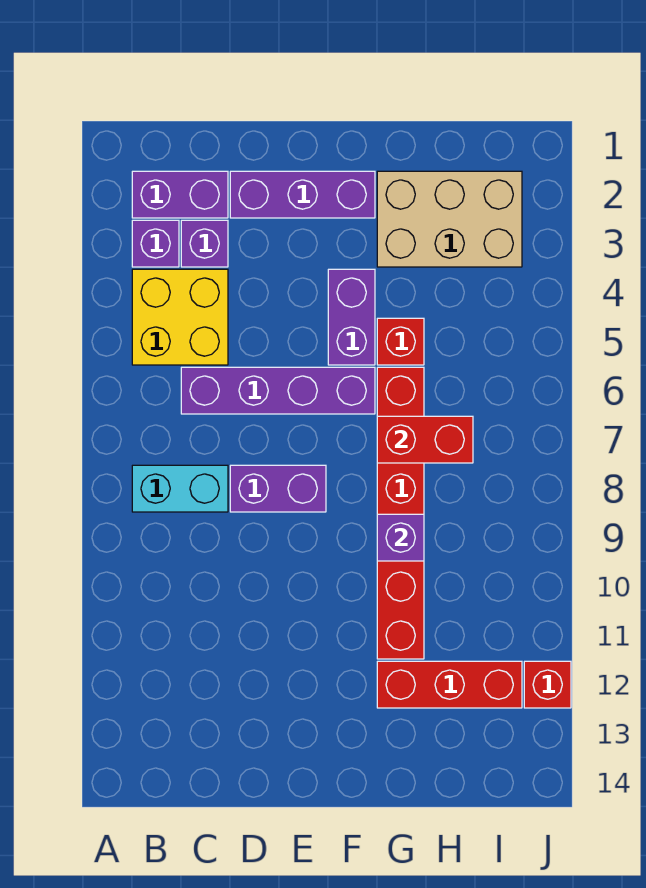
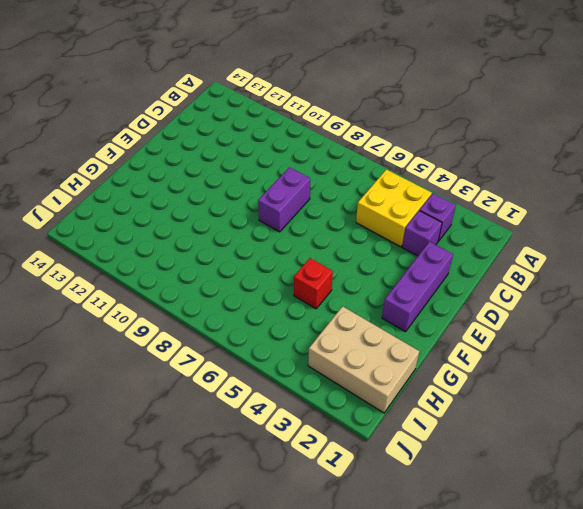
tan brick H1:I3 level 1 -> tan brick G2:I3 level 1
none -> purple brick B2:C2 level 1
none -> cyan brick B8:C8 level 1
none -> purple brick C6:F6 level 1

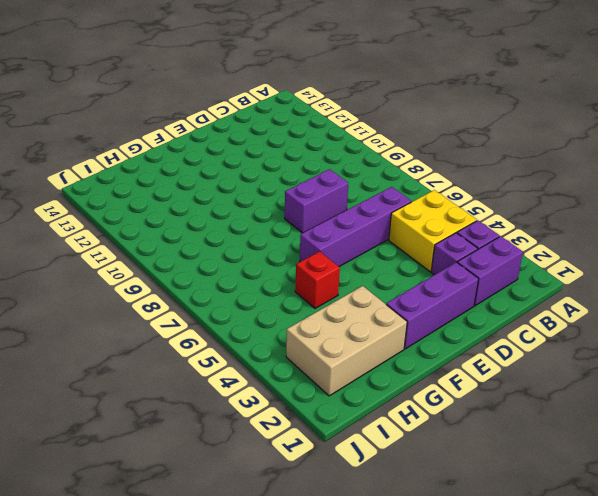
none -> cyan brick B8:C8 level 1
none -> purple brick F4:F5 level 1
none -> red brick G6:G11 level 1

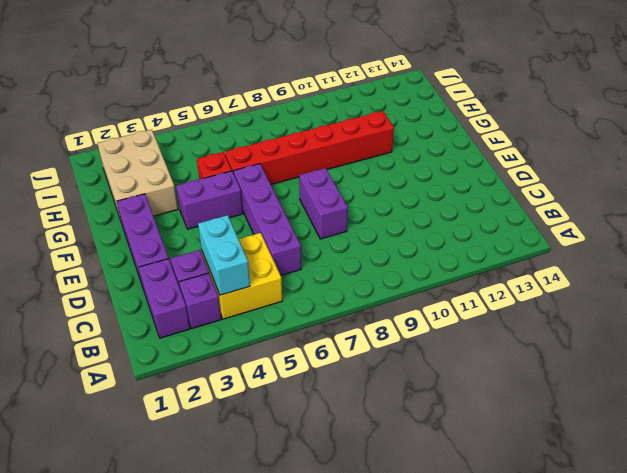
cyan brick B4:C4 level 2 -> cyan brick B8:C8 level 1
none -> red brick G12:I12 level 1
none -> red brick J12 level 1
none -> red brick G7:H7 level 2

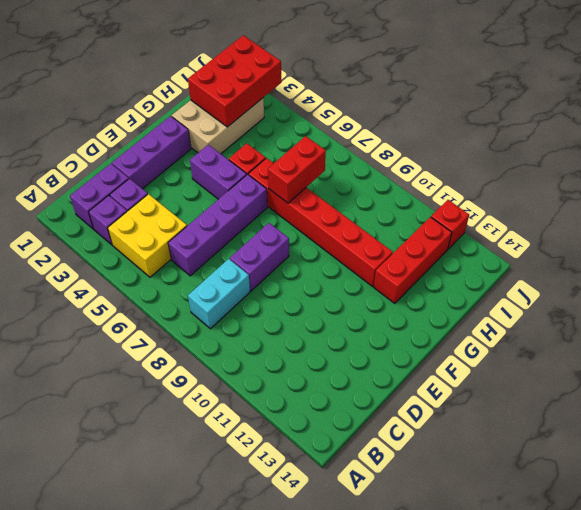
red brick H2:J3 level 2 -> none
none -> purple brick G9 level 2

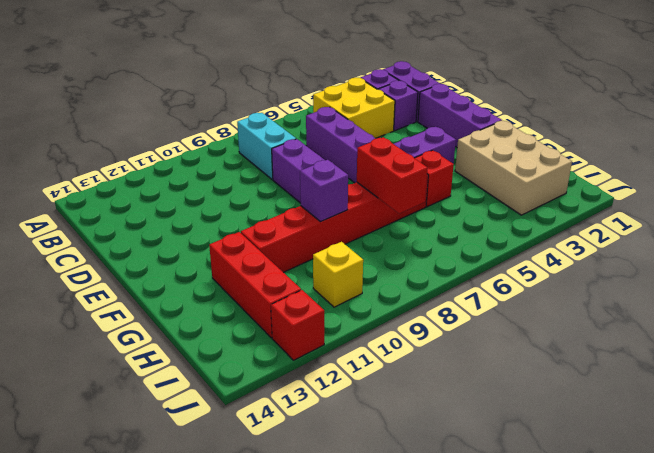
yellow brick I10 level 1 -> none

